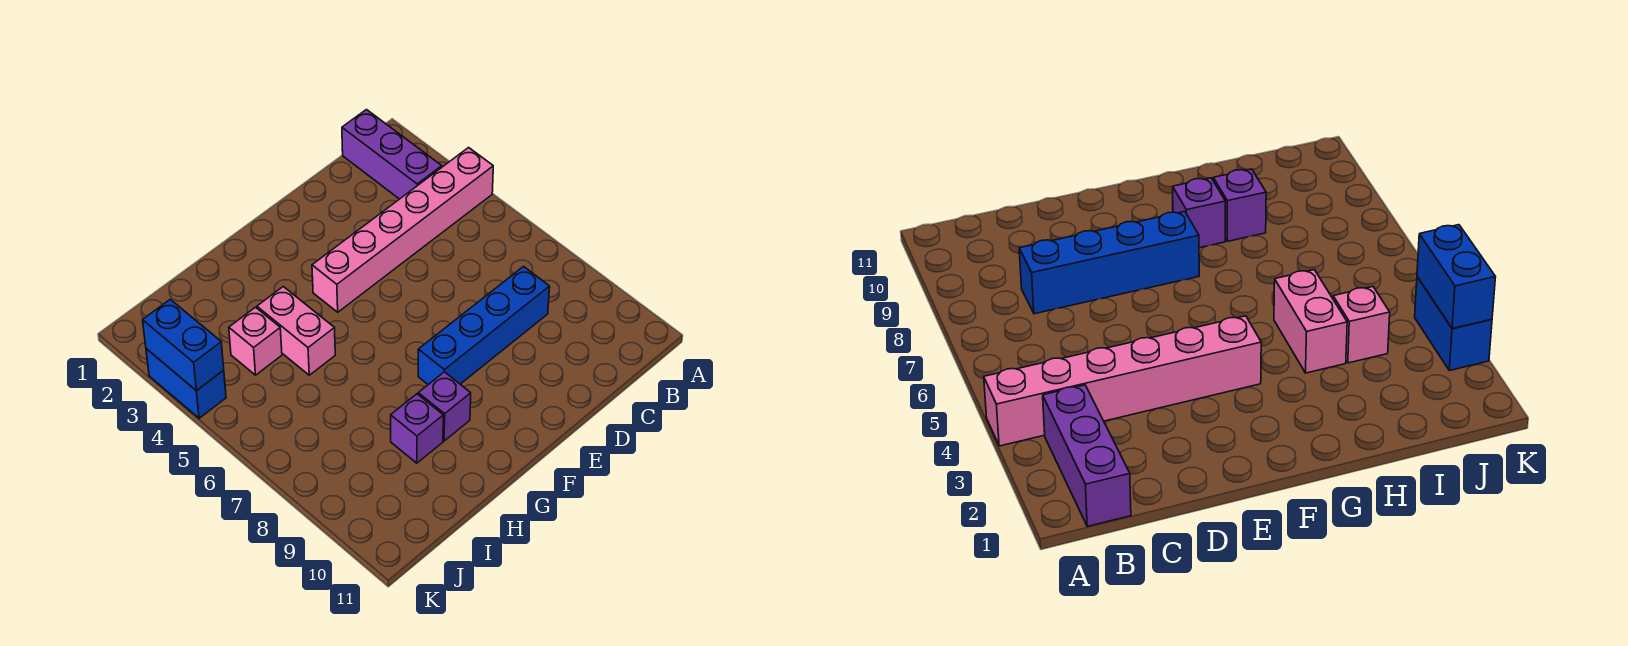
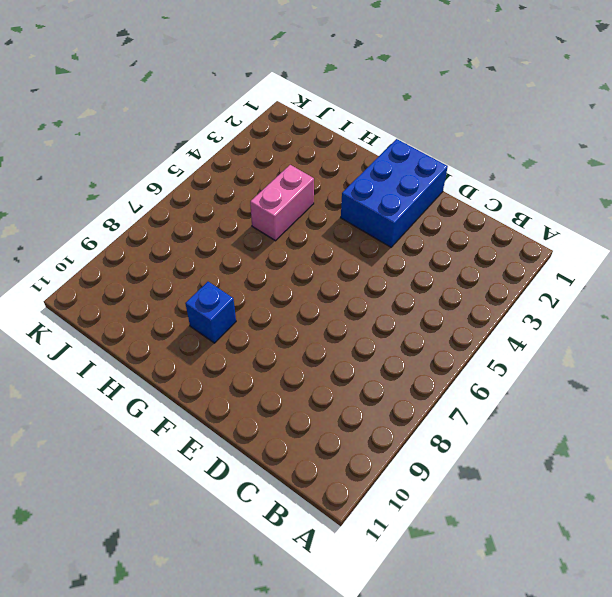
blue brick E1:F3 level 1 -> none
blue brick G9 level 1 -> purple brick G9 level 1
none -> pink brick A4:F4 level 1
none -> purple brick B1:B3 level 1

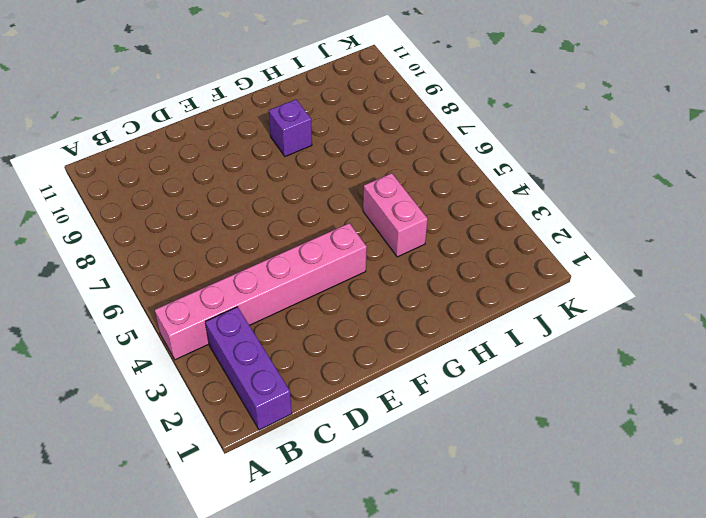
none -> blue brick C8:F8 level 1
none -> purple brick H9 level 1

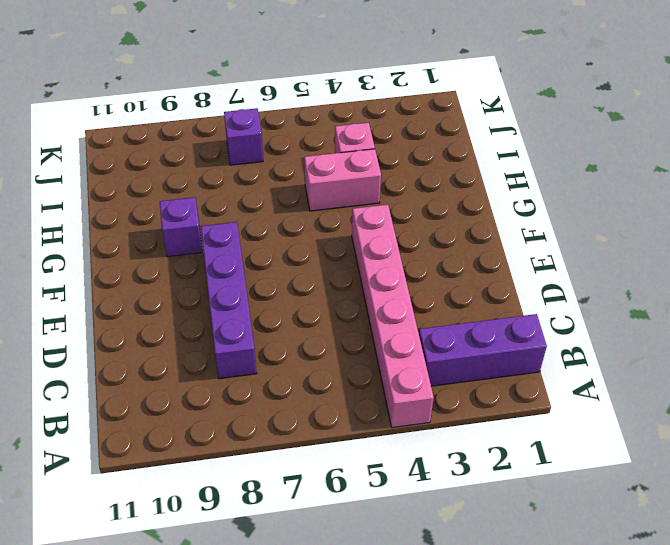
purple brick C8:F8 level 1 -> blue brick C8:F8 level 1
purple brick J7 level 1 -> purple brick H9 level 1
none -> blue brick K3:K4 level 1
none -> blue brick K3:K4 level 2

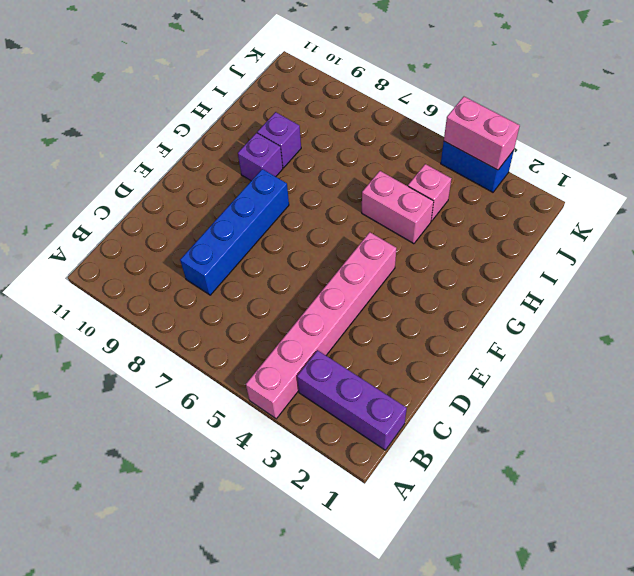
pink brick K3:K4 level 2 -> blue brick K3:K4 level 2

